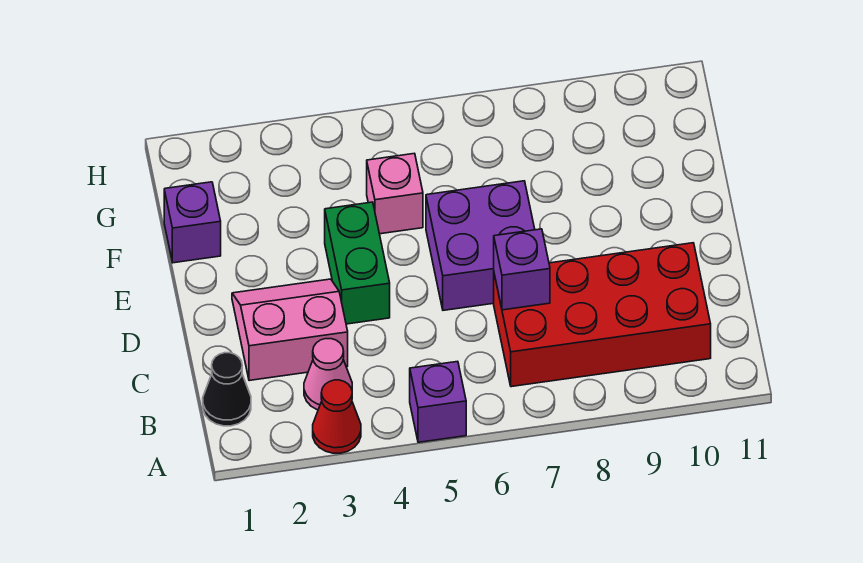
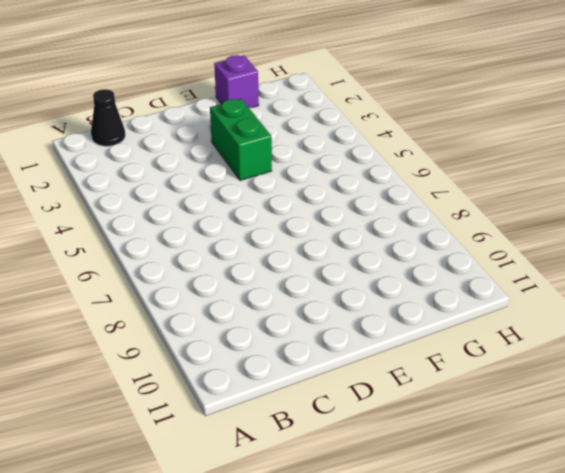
green brick E3:E4 level 1 -> green brick D4:E4 level 1
none -> red cone A3 level 1
none -> purple brick A5 level 1

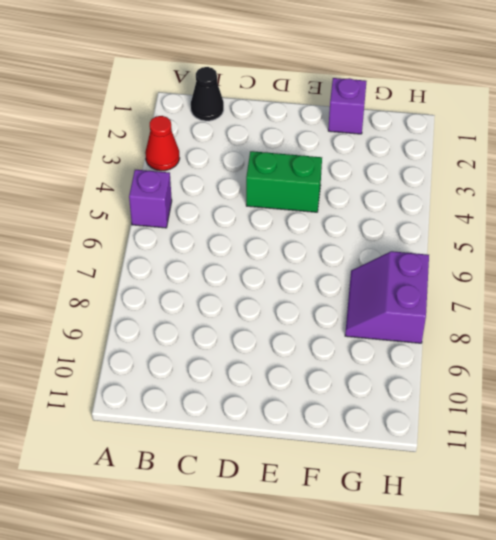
purple slope G7:H8 level 1 top H -> none
none -> pink cone B3 level 1
none -> red brick B7:C10 level 1

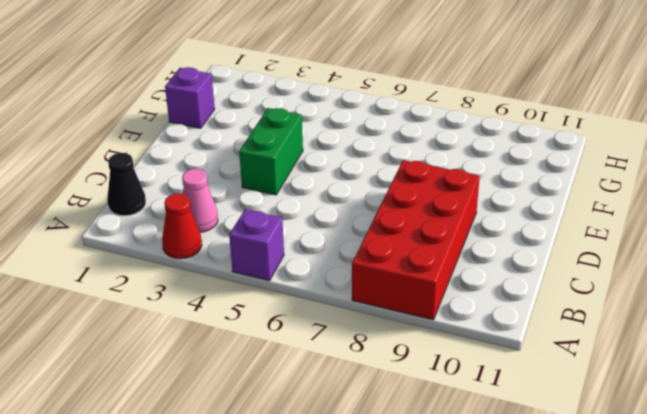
red brick A8:D9 level 1 -> red brick B7:C10 level 1
none -> pink slope C2:D3 level 1 top C
none -> purple brick D6:E7 level 1

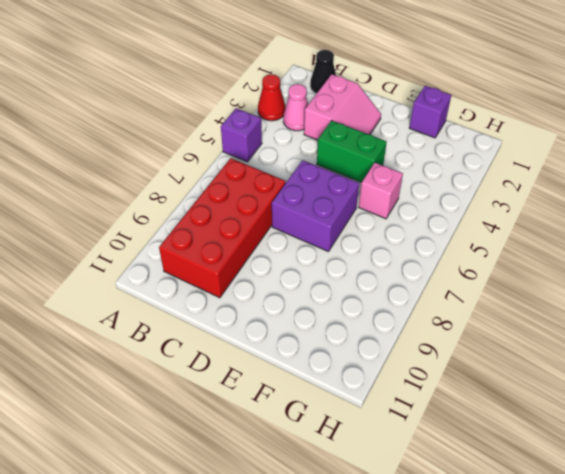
none -> purple brick C7 level 2

